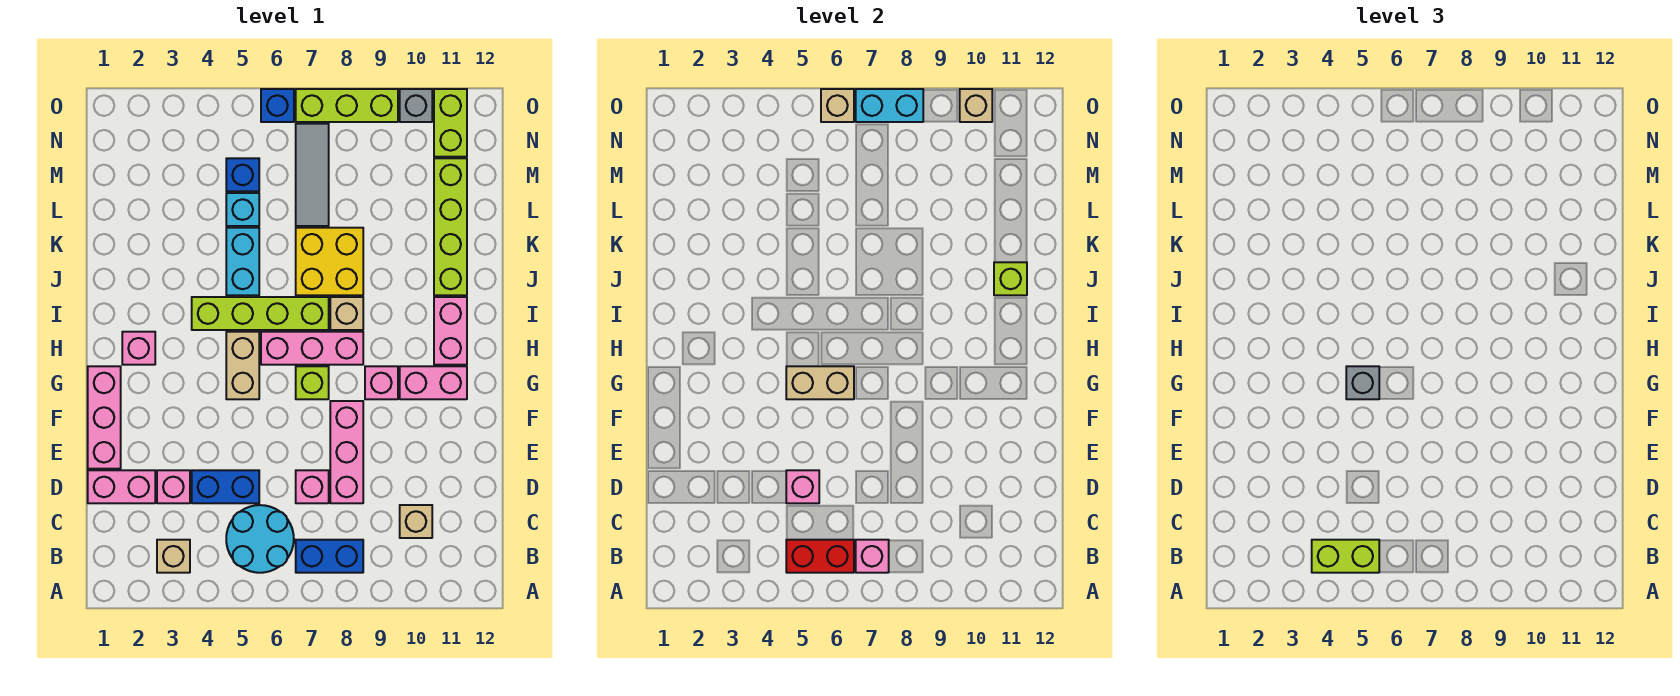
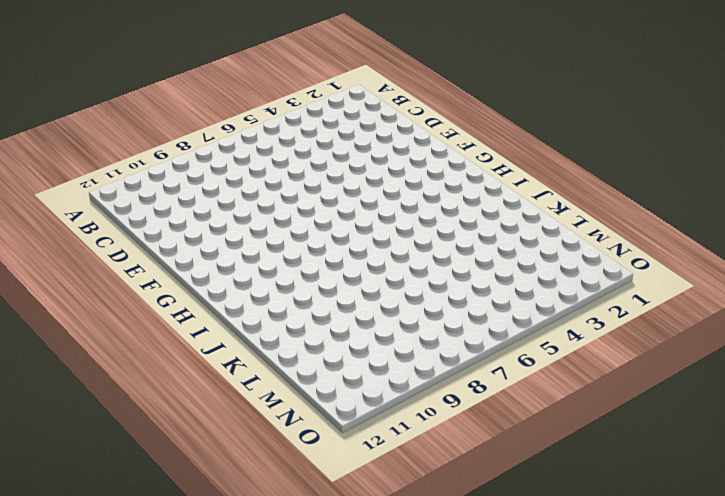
none -> tan brick B3 level 1
none -> cyan round brick B5:C6 level 1
none -> blue brick B7:B8 level 1
none -> tan brick C10 level 1

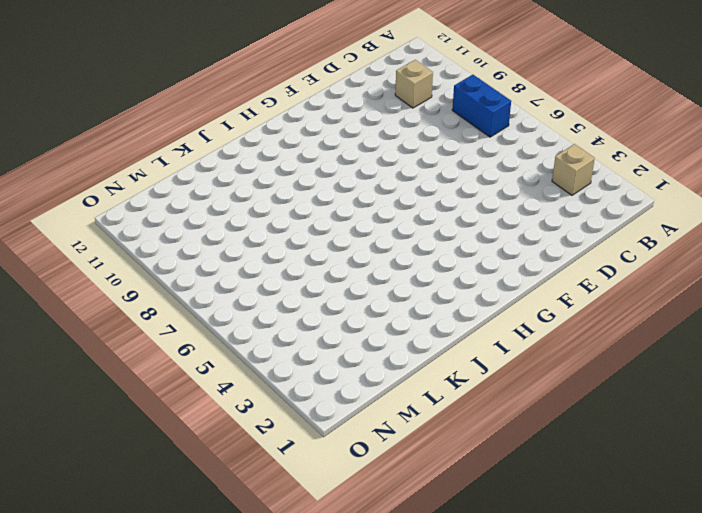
none -> cyan round brick B5:C6 level 1
none -> pink brick D1:D2 level 1
none -> pink brick D3 level 1
none -> blue brick D4:D5 level 1

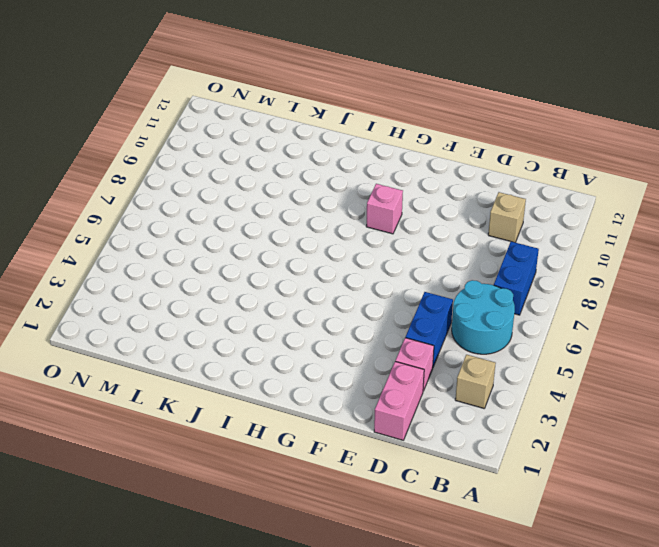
none -> pink brick D7 level 1
none -> pink brick D8:F8 level 1
none -> pink brick E1:G1 level 1
none -> tan brick G5:H5 level 1

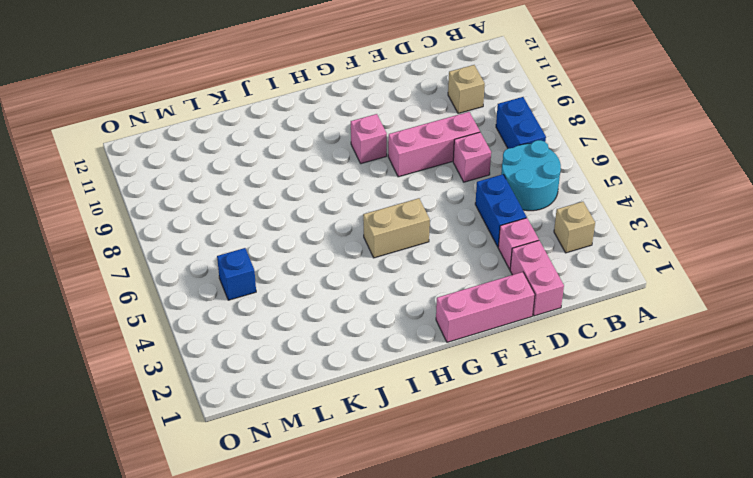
none -> lime brick G7 level 1
none -> pink brick G10:G11 level 1
none -> pink brick H2 level 1
none -> pink brick H6:H8 level 1

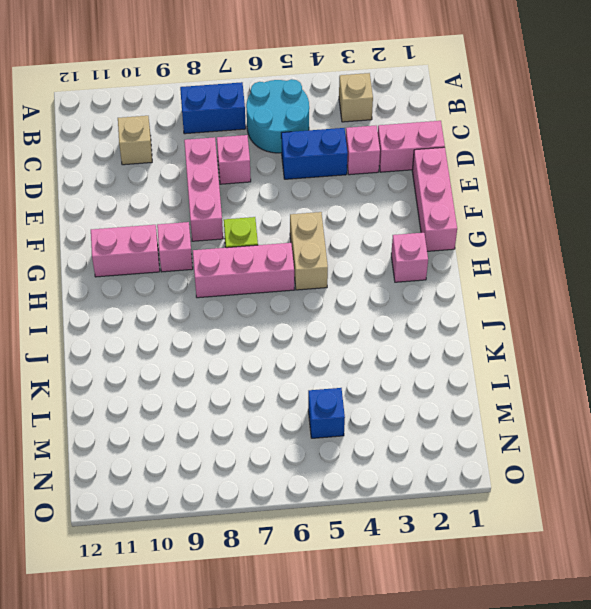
none -> pink brick H11:I11 level 1
none -> lime brick I4:I7 level 1
none -> tan brick I8 level 1
none -> cyan brick J5:K5 level 1

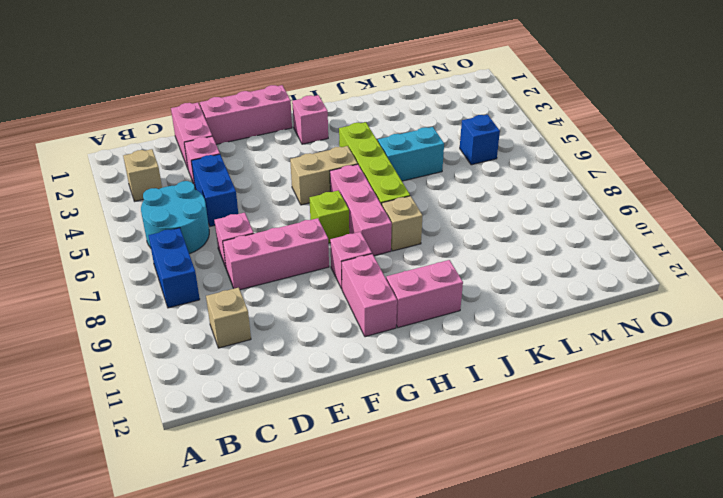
none -> yellow brick J7:K8 level 1
none -> lime brick J11:M11 level 1
none -> cyan brick L5 level 1
none -> grey tile L7:N7 level 1

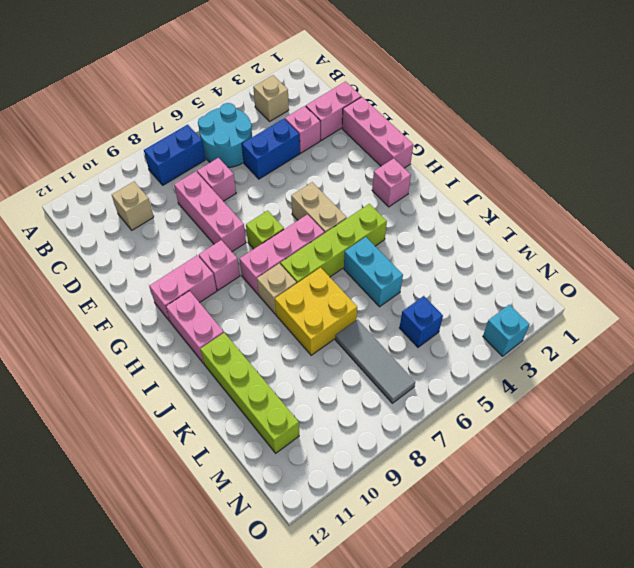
cyan brick O3 level 1 -> cyan brick L5 level 1
none -> lime brick N11:O11 level 1
none -> blue brick O6 level 1
none -> lime brick O7:O9 level 1
none -> grey brick O10 level 1

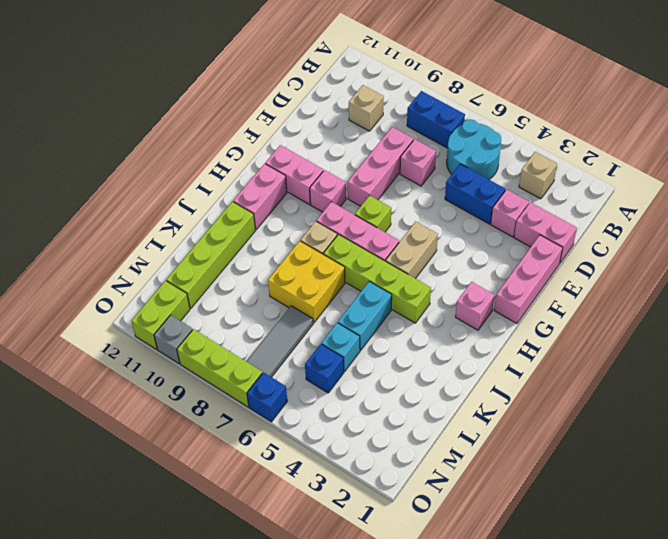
none -> red brick B5:B6 level 2
none -> pink brick B7 level 2
none -> pink brick D5 level 2
none -> tan brick G5:G6 level 2

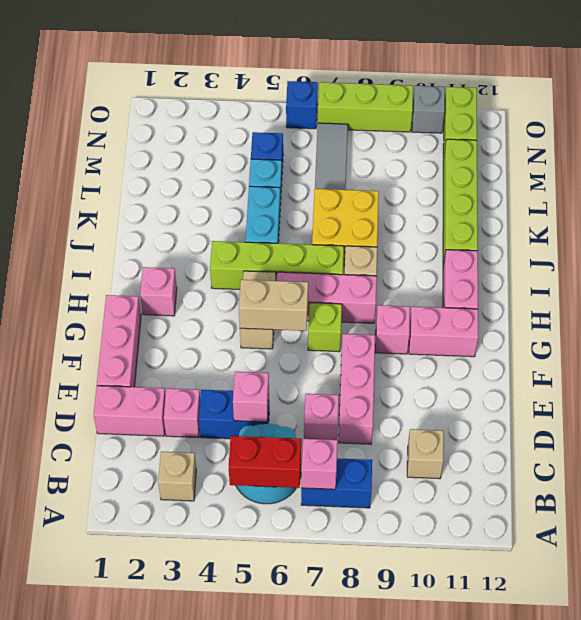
none -> lime brick J11 level 2
none -> tan brick O6 level 2
none -> cyan brick O7:O8 level 2
none -> tan brick O10 level 2

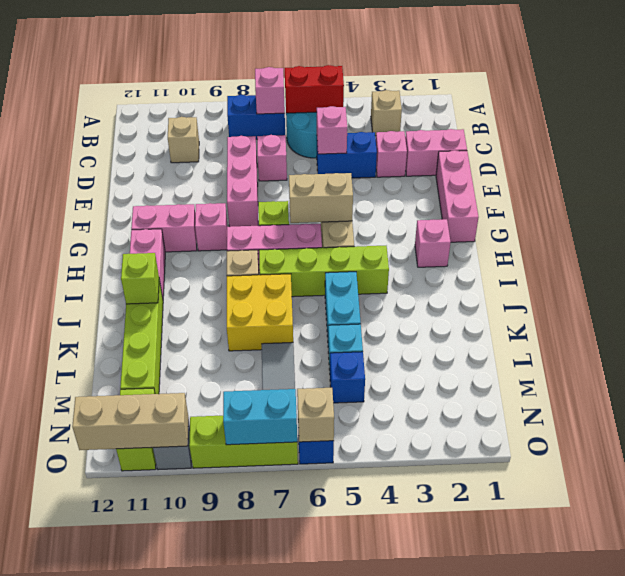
tan brick O10:O12 level 2 -> tan brick O10 level 2
none -> lime brick B4:B5 level 3
none -> grey brick G5 level 3

